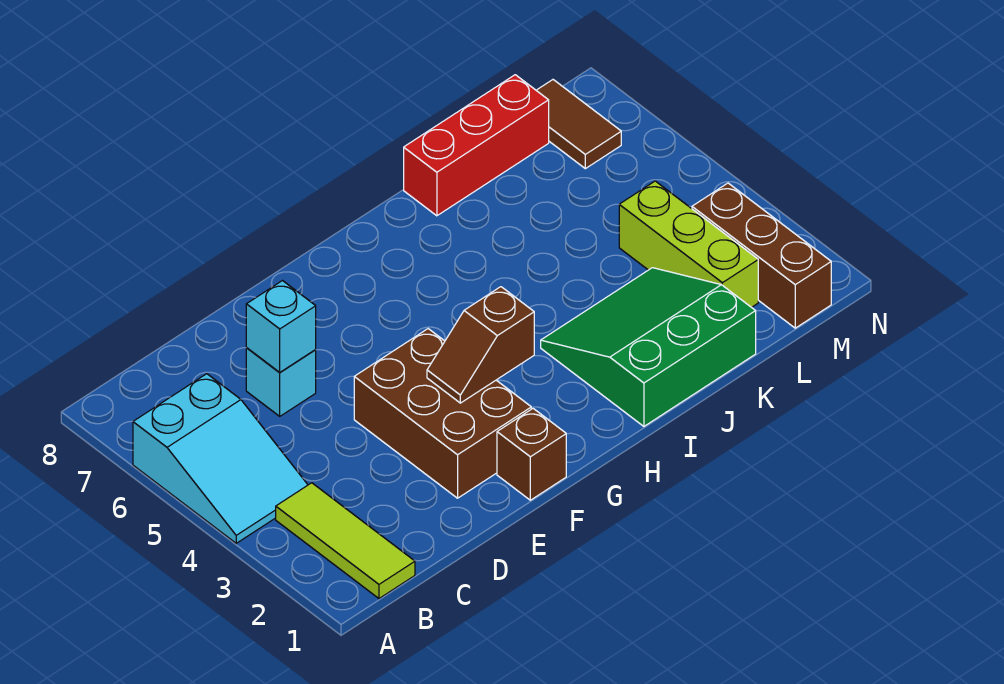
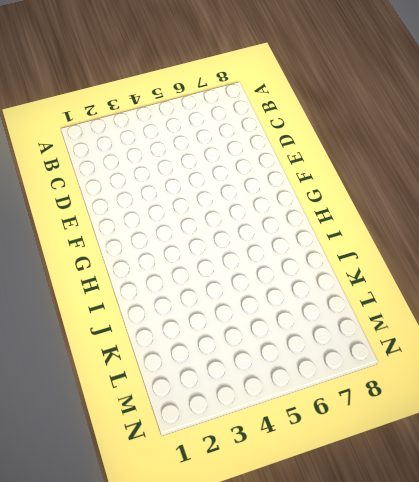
none -> cyan slope A4:B6 level 1 top 6
none -> lime tile B1:B3 level 1
none -> cyan brick D6 level 1

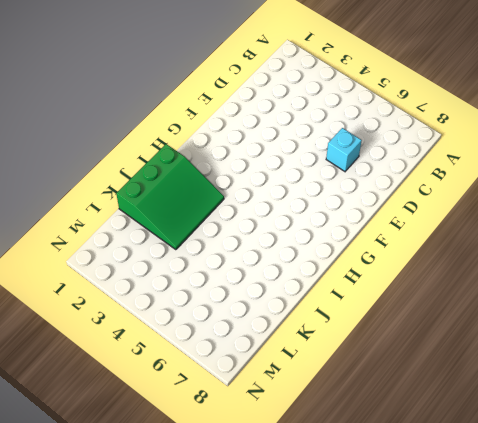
none -> cyan slope A4:B6 level 1 top 6
none -> lime tile B1:B3 level 1
none -> brown brick E2:F4 level 1

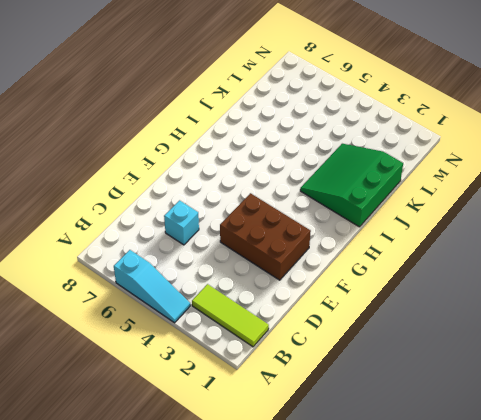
cyan slope A4:A6 level 1 top 6 -> cyan slope A4:B6 level 1 top 6
none -> brown brick F1 level 1
none -> red brick J8:L8 level 1
none -> lime brick L2:L4 level 1

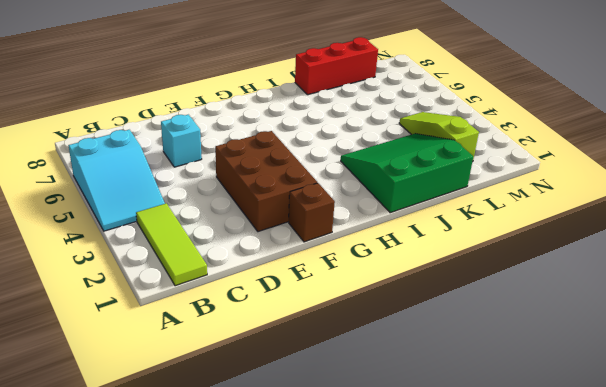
lime slope L2:L4 level 1 top 2 -> lime brick L2:L4 level 1
none -> brown brick M1:M3 level 1
none -> brown tile M7:M8 level 1
none -> cyan brick D6 level 2

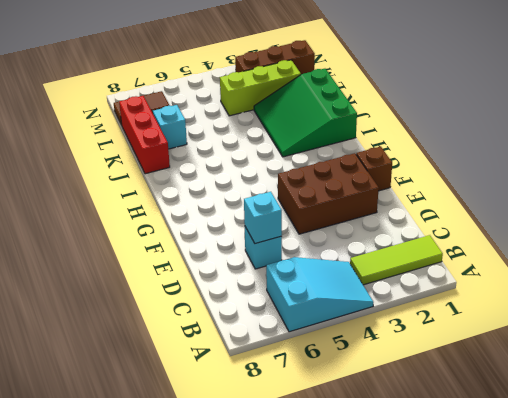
cyan brick K7 level 1 -> none
none -> brown slope F3:G3 level 2 top G

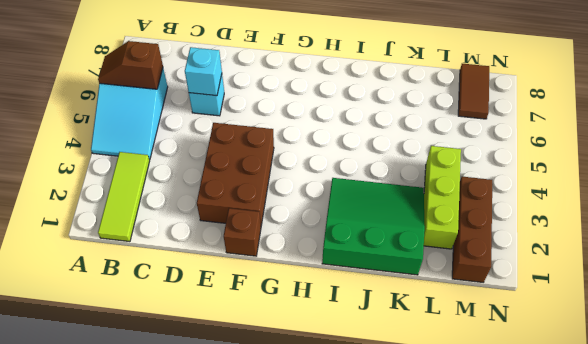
brown slope A6:B6 level 2 top B -> brown slope F3:G3 level 2 top G
none -> red brick J8:L8 level 1

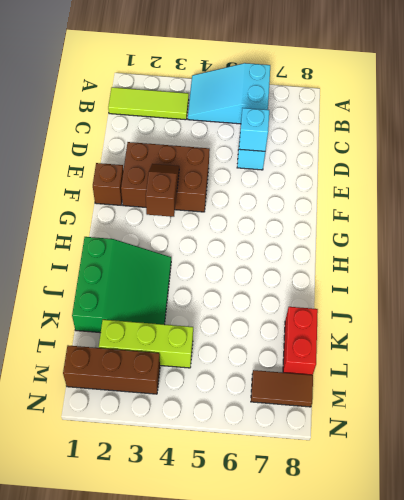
red brick K8:L8 level 1 -> red brick J8:L8 level 1

